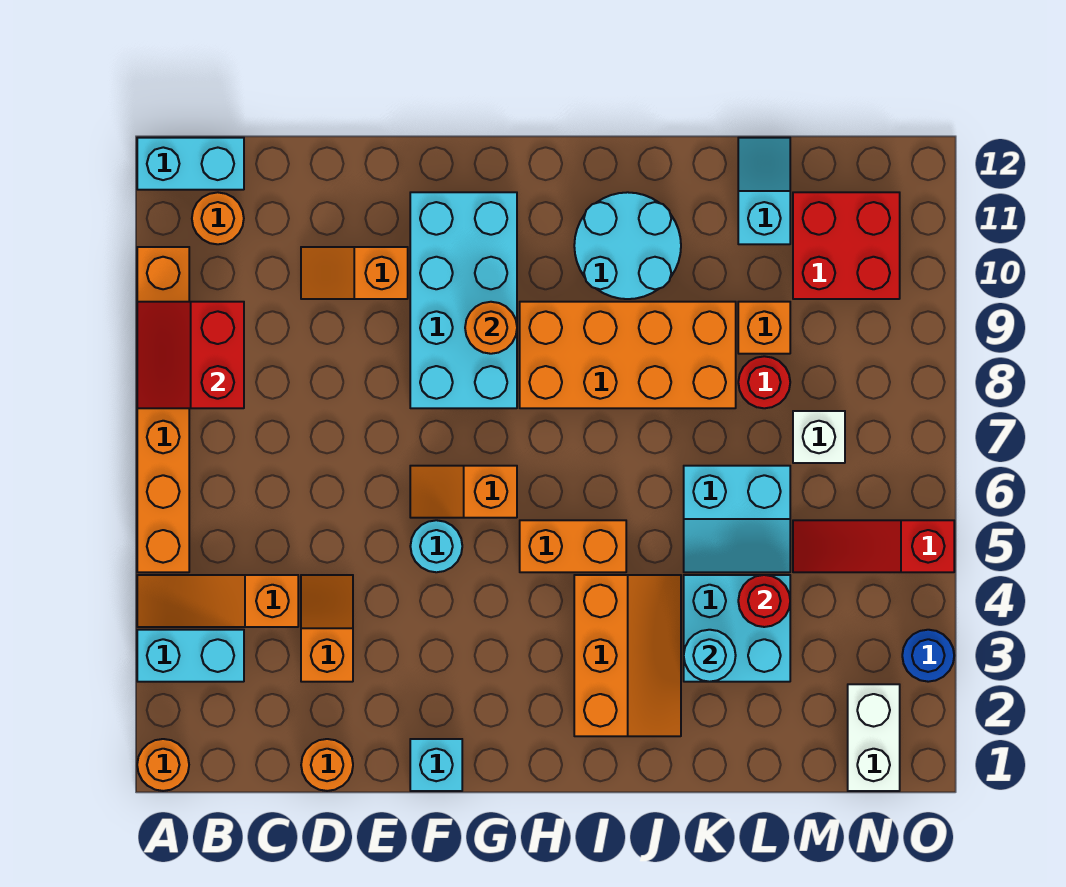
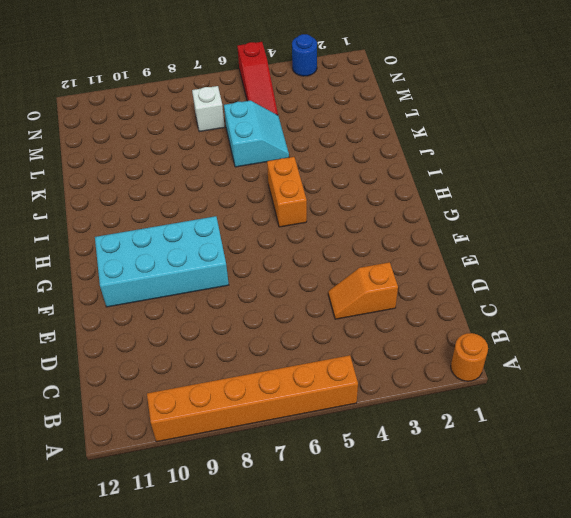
none -> cyan brick A3:B3 level 1
none -> orange slope A4:C4 level 1 top C
none -> cyan brick A12:B12 level 1
none -> orange round brick B11 level 1

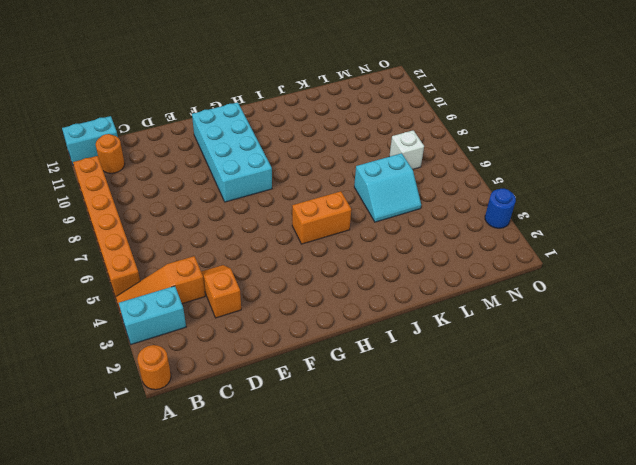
none -> orange round brick D1 level 1
none -> orange slope D10:E10 level 1 top E
none -> cyan brick F1 level 1
none -> cyan round brick F5 level 1

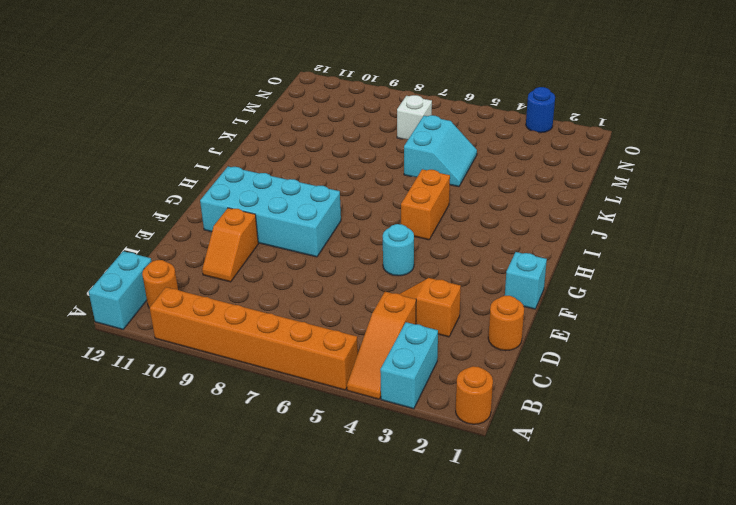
none -> orange slope F6:G6 level 1 top G
none -> orange brick H8:K9 level 1
none -> orange slope I2:J4 level 1 top I
none -> cyan round brick I10:J11 level 1

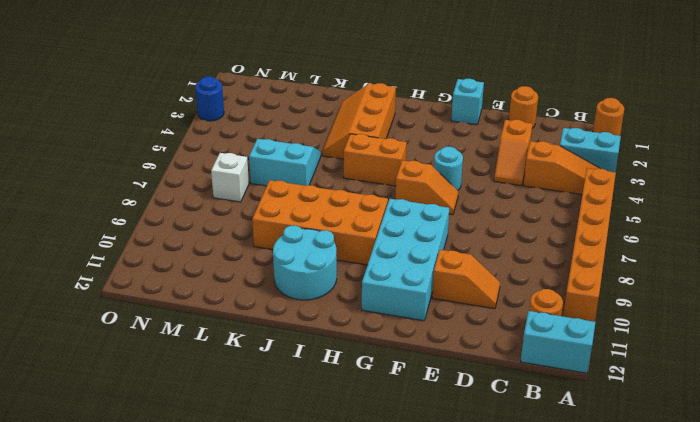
none -> cyan brick K3:L4 level 1
none -> red round brick L8 level 1
none -> orange brick L9 level 1
none -> cyan slope L11:L12 level 1 top 11

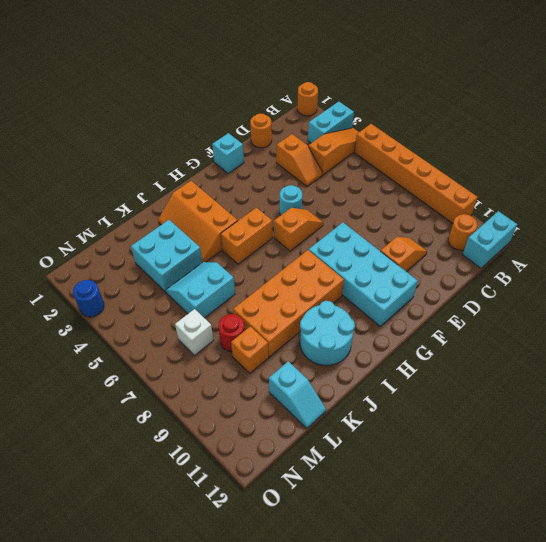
none -> red slope M5:O5 level 1 top O
none -> red brick M10:N11 level 1
none -> white brick N1:N2 level 1
none -> red slope A8:B9 level 2 top B

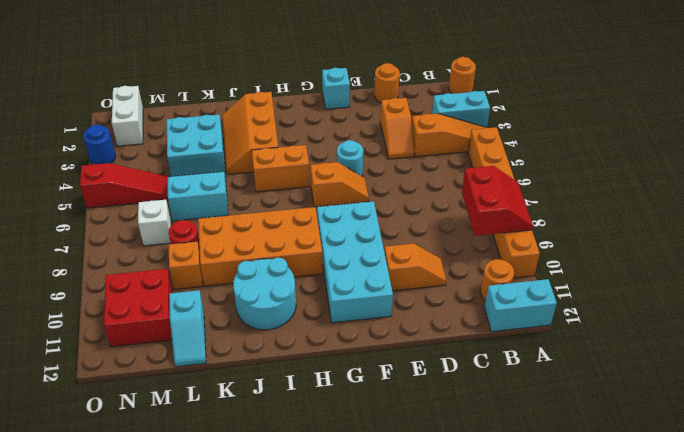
none -> orange round brick G9 level 2
none -> cyan round brick K3 level 2
none -> red round brick L4 level 2

